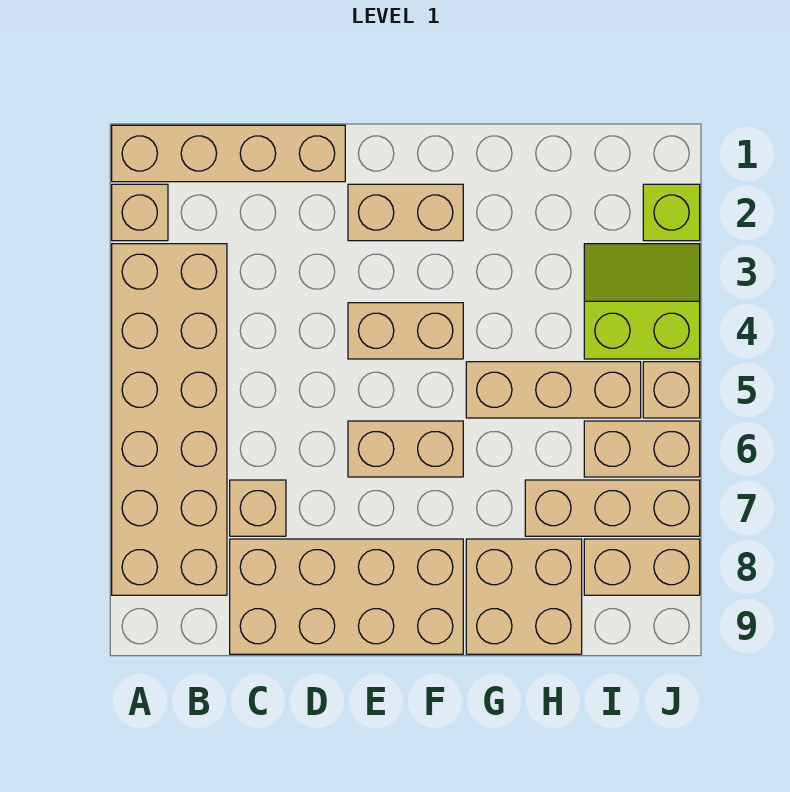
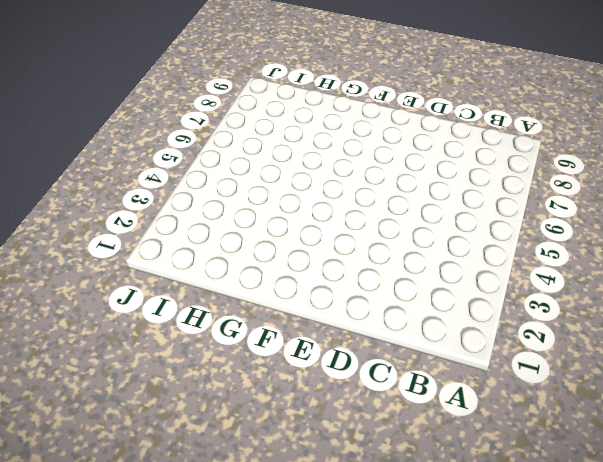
none -> tan brick A1:D1 level 1
none -> tan brick A2 level 1
none -> tan brick A3:B8 level 1

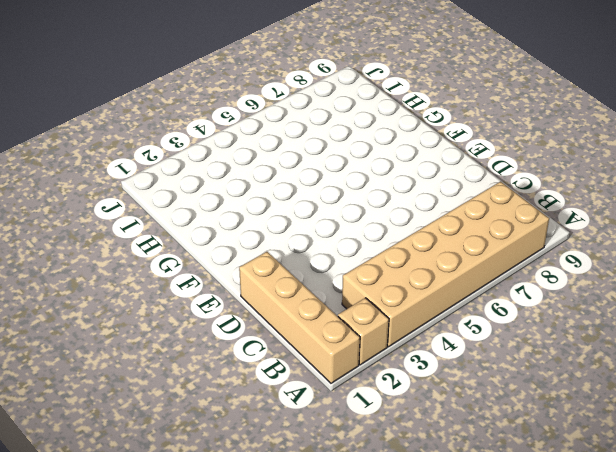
none -> tan brick C7 level 1
none -> tan brick C8:F9 level 1
none -> tan brick E2:F2 level 1

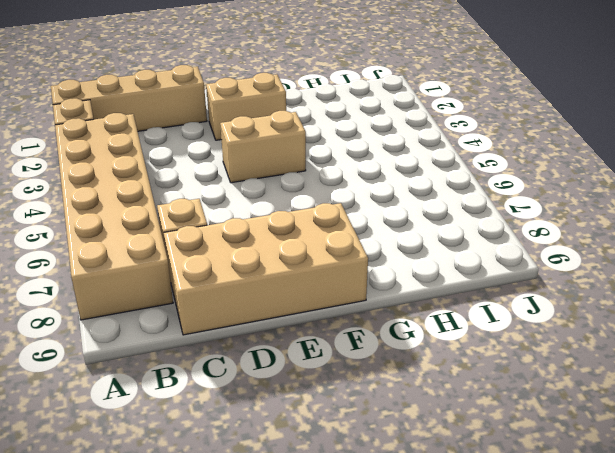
none -> tan brick E6:F6 level 1
none -> tan brick G5:I5 level 1
none -> tan brick G8:H9 level 1

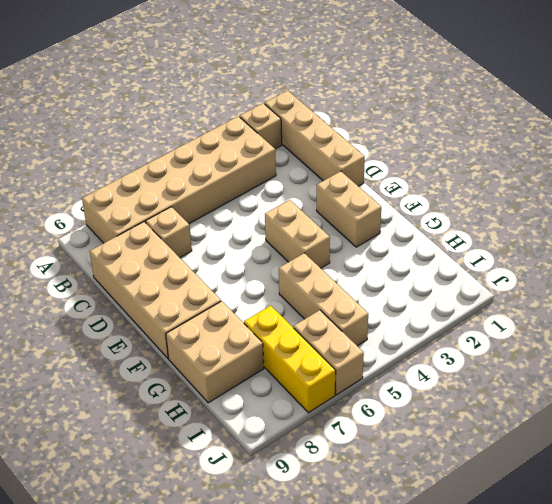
yellow brick H7:J7 level 1 -> tan brick H7:J7 level 1
none -> tan brick E6:F6 level 1
none -> lime slope I3:J4 level 1 top 4
none -> tan brick I8:J8 level 1

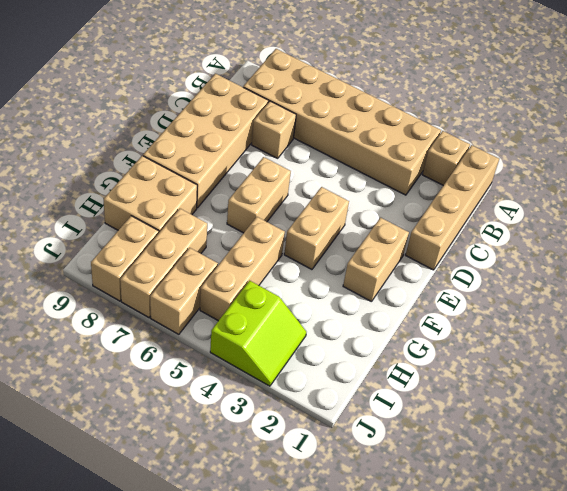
none -> lime brick J2 level 1
none -> tan brick J5 level 1

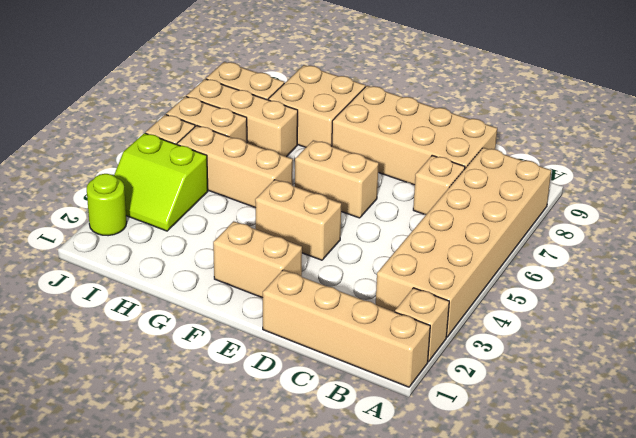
lime round brick J2 level 1 -> lime brick J2 level 1

